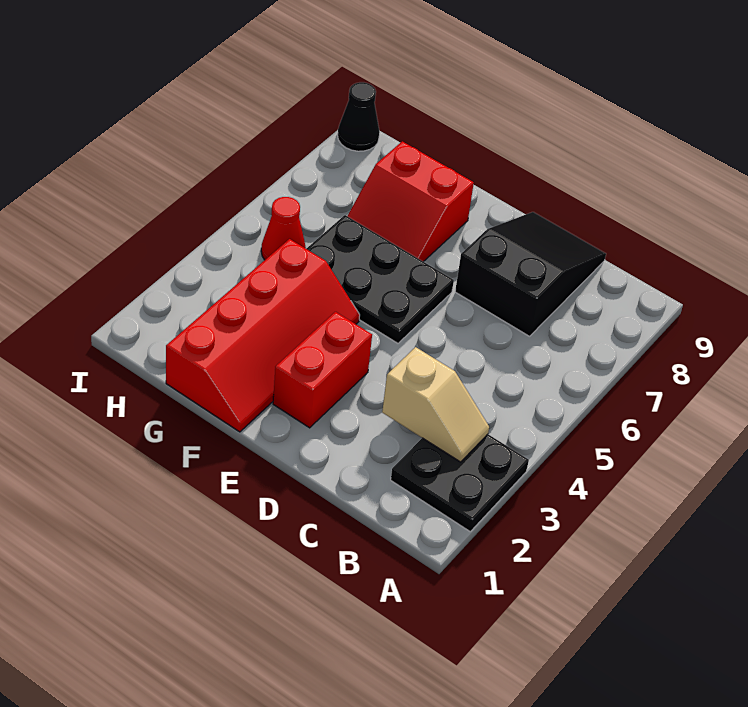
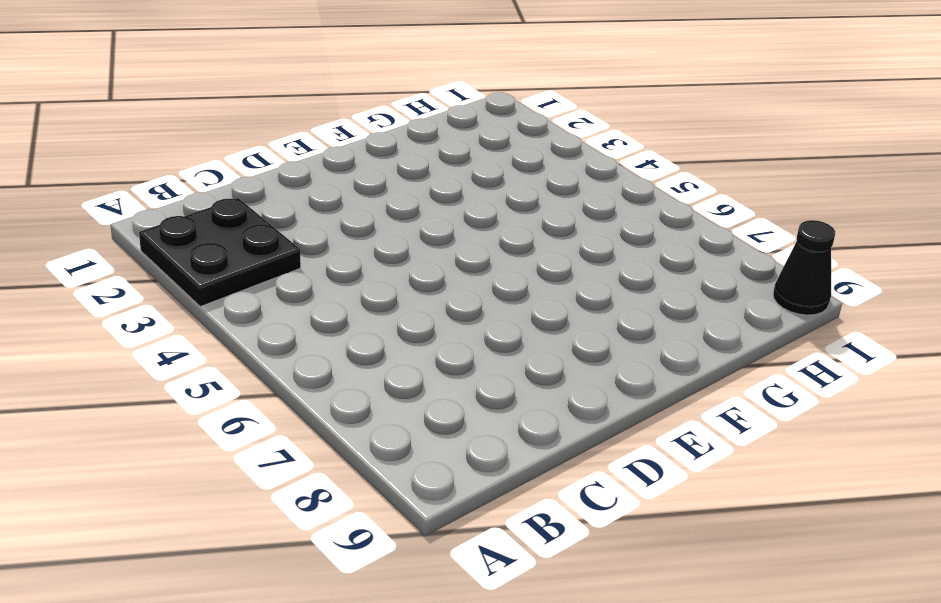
none -> black slope C7:D9 level 1 top 7
none -> red brick E2:E3 level 1

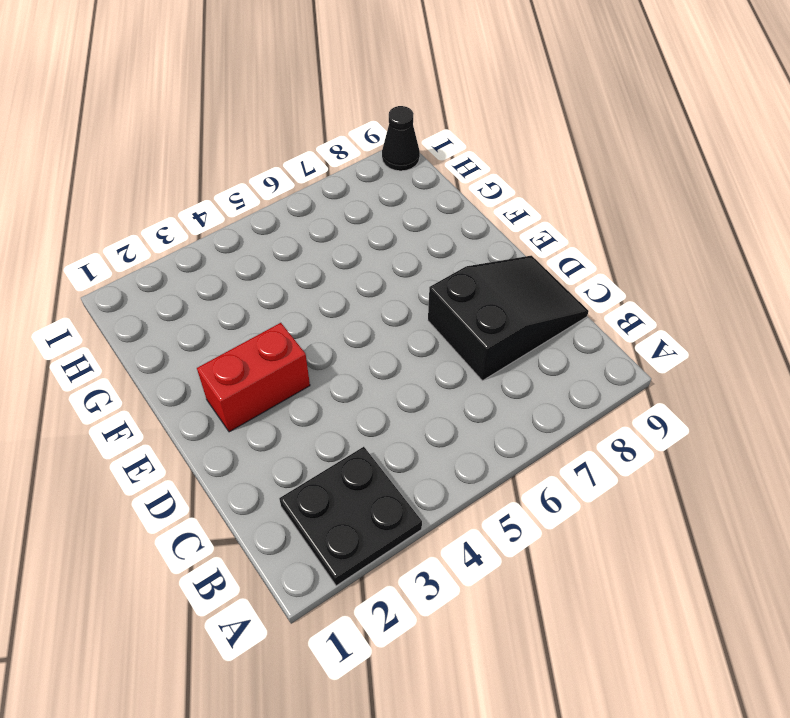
none -> black plate E5:G6 level 1
none -> red slope F1:G4 level 1 top G

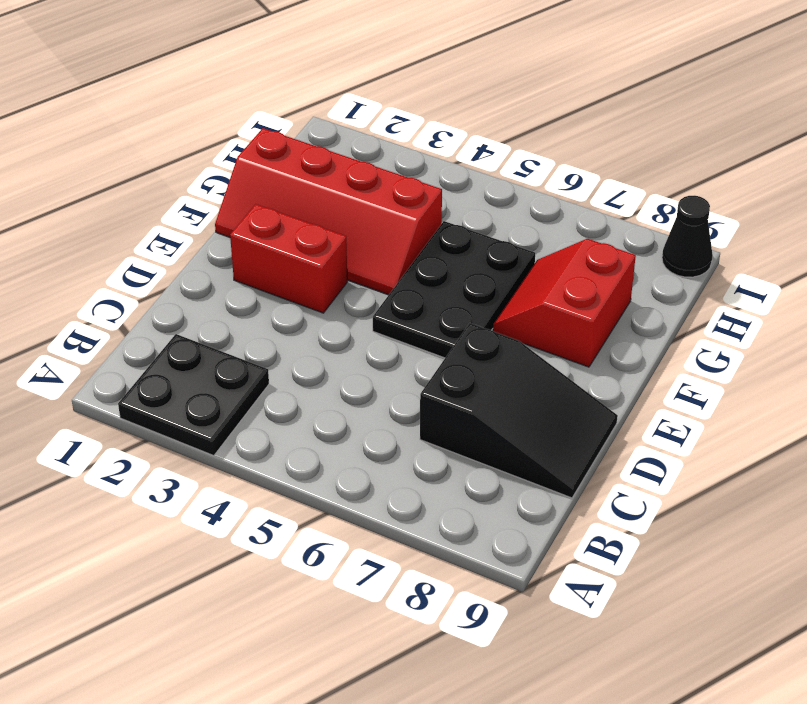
none -> red cone H5 level 1
none -> tan slope B3:C3 level 2 top C

